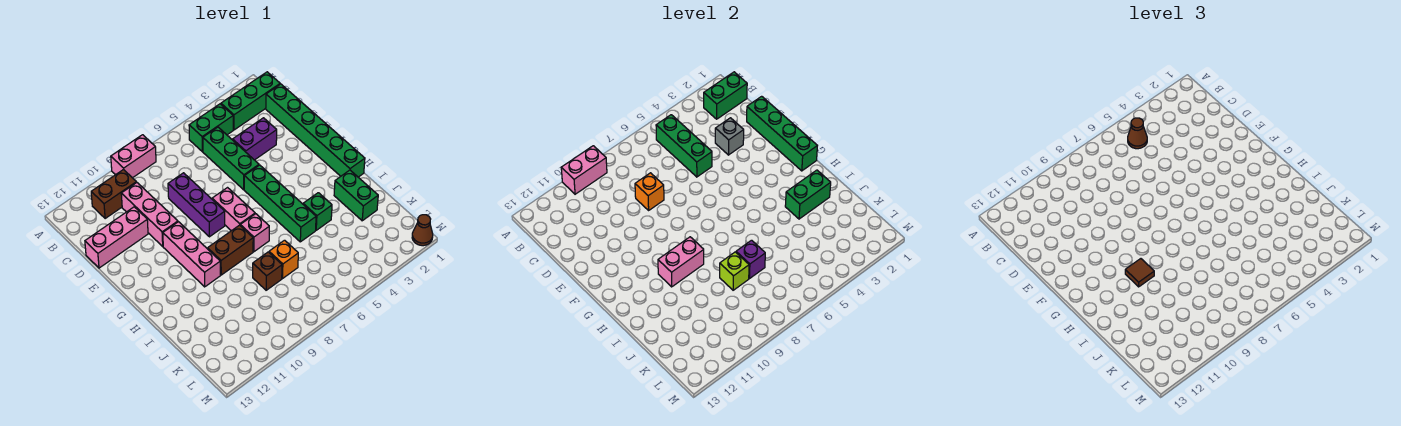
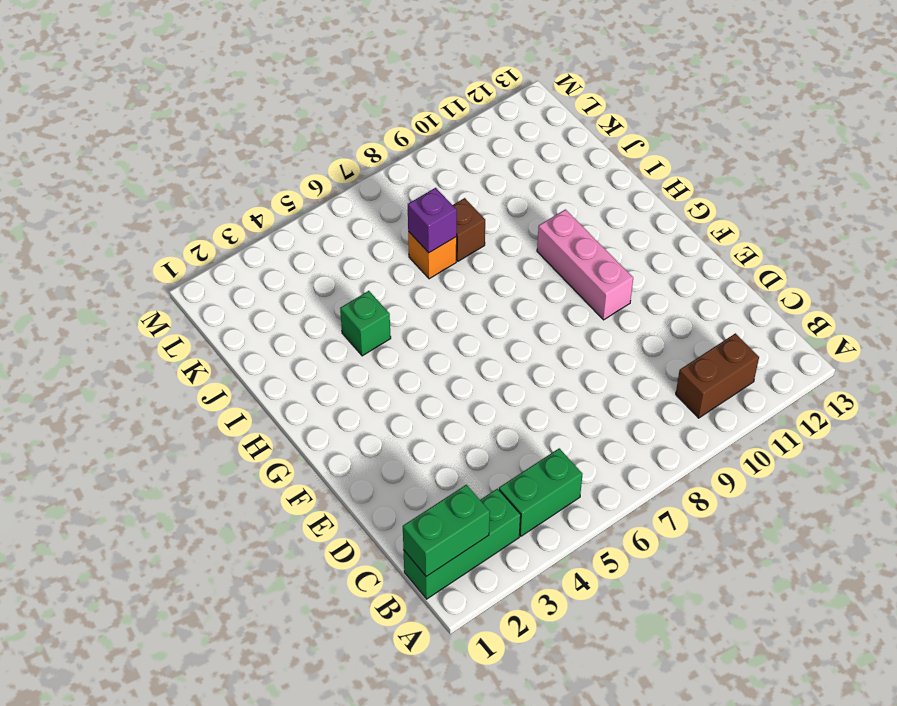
none -> pink brick A8:A9 level 1
none -> green brick C1:H1 level 1
none -> green brick C5:E5 level 1
none -> pink brick C10:E10 level 1

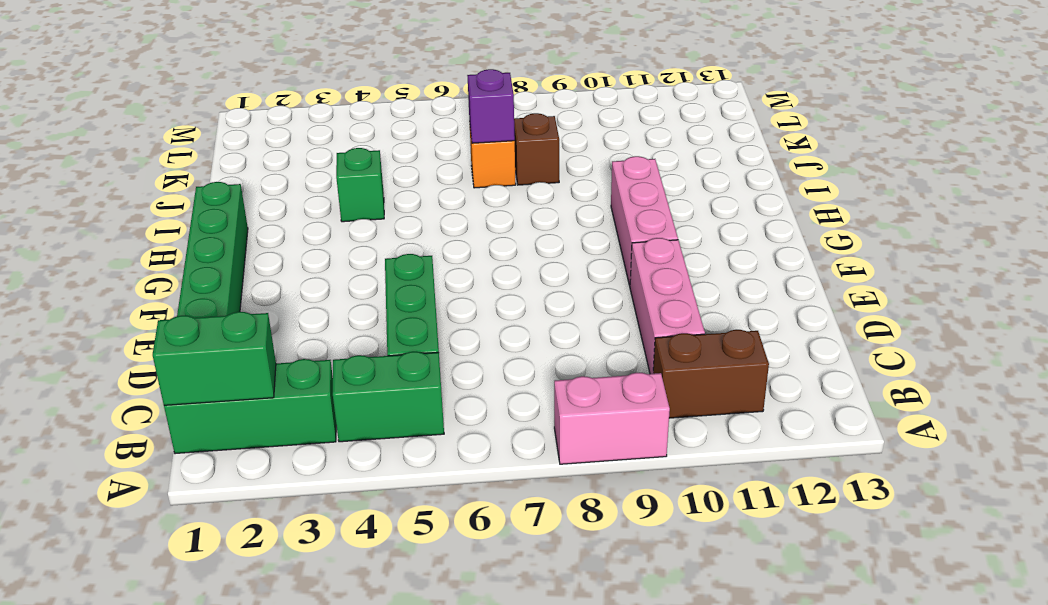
none -> purple brick D3:D4 level 1
none -> purple brick D8:F8 level 1
none -> pink brick D11:D13 level 1
none -> green brick F5:I5 level 1

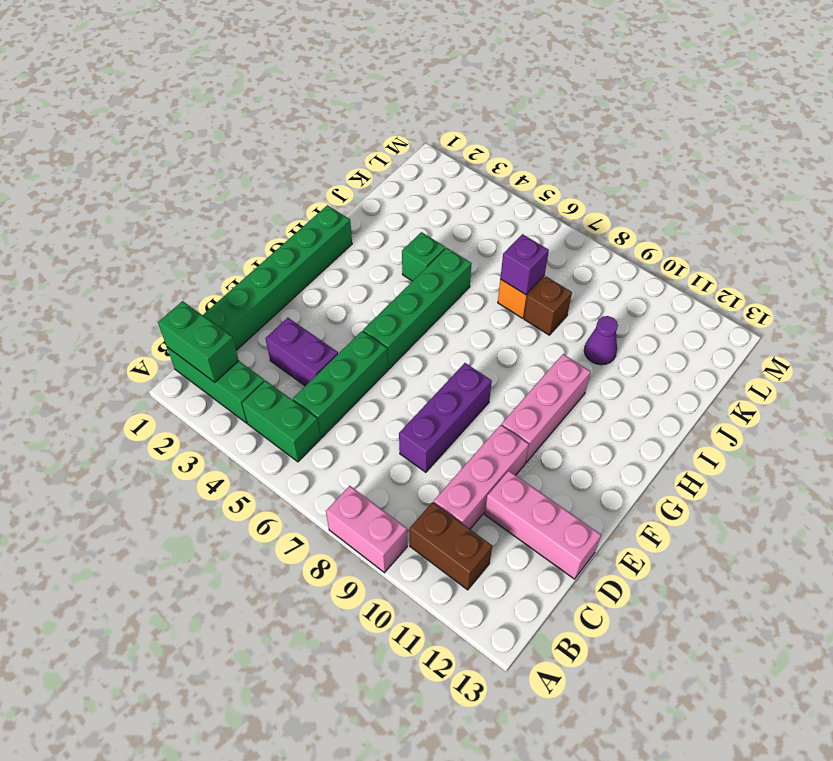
purple cone J10 level 1 -> none
none -> pink brick F7:G7 level 1
none -> pink brick H7 level 1
none -> brown brick H8:H9 level 1
none -> green brick I2:J2 level 1

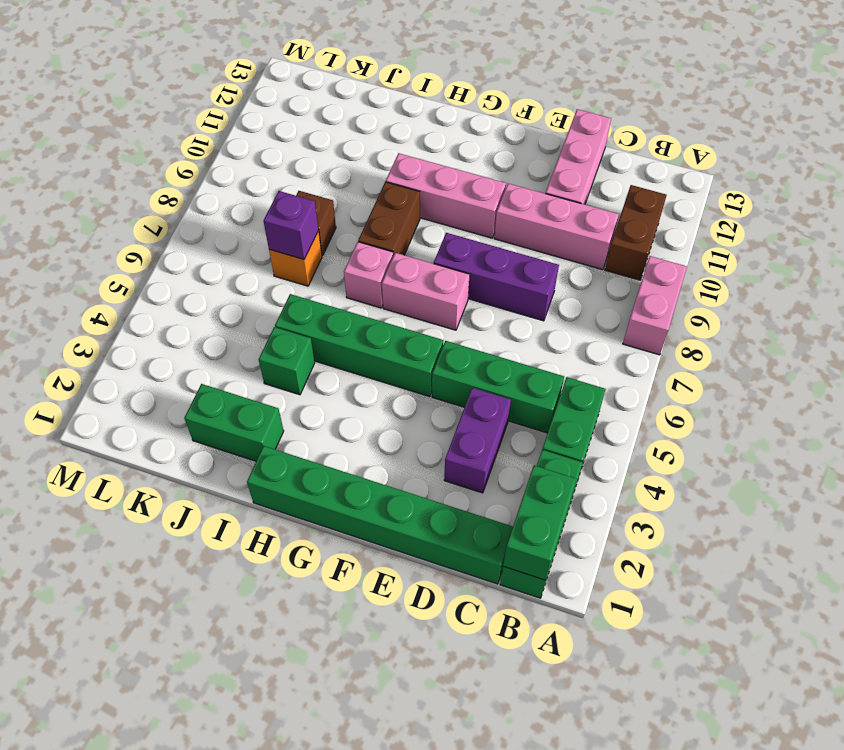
none -> brown cone M1 level 1
none -> pink brick A9:A10 level 2
none -> green brick B5:D5 level 2
none -> green brick D1:G1 level 2

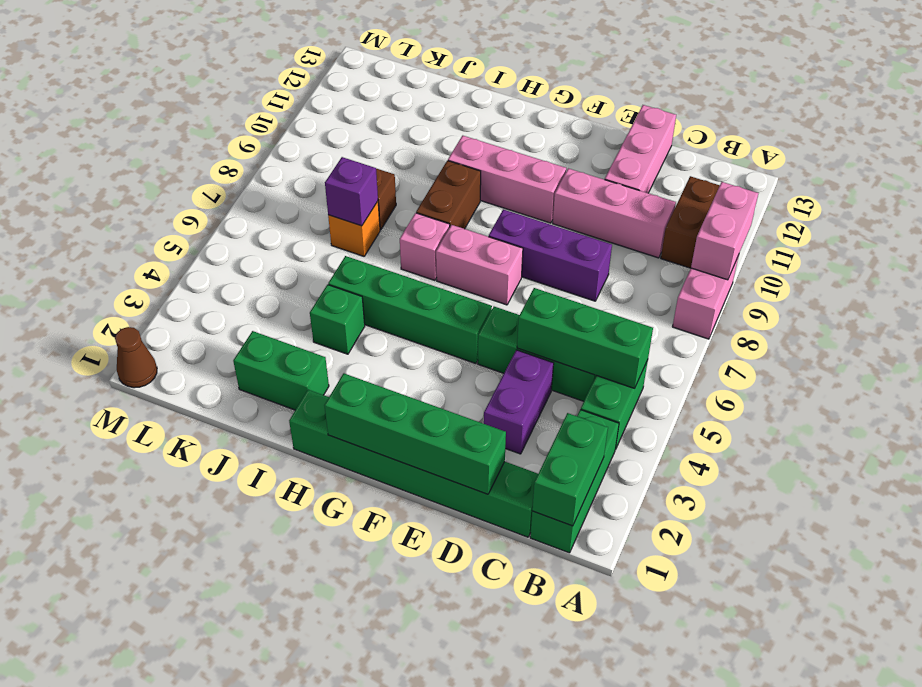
none -> grey brick D3 level 2
none -> orange brick D8 level 2
none -> pink brick H9:H10 level 2
none -> green brick I2:I3 level 2

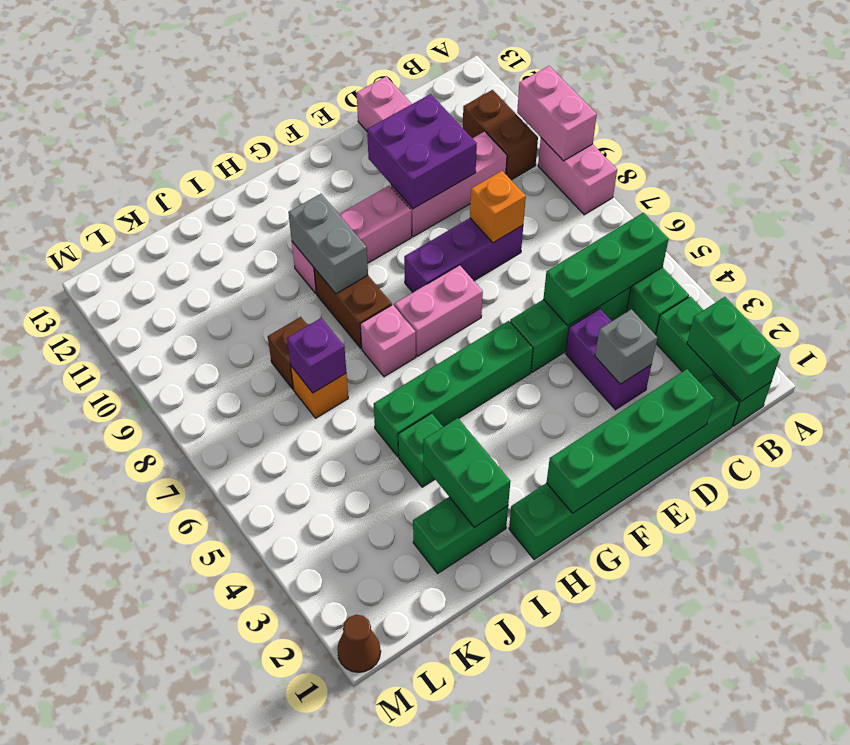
purple brick D10:E11 level 2 -> none
grey brick H9:H10 level 2 -> pink brick H9:H10 level 2
none -> lime brick J8 level 2
none -> brown cone B5 level 3
none -> brown tile H10 level 3

